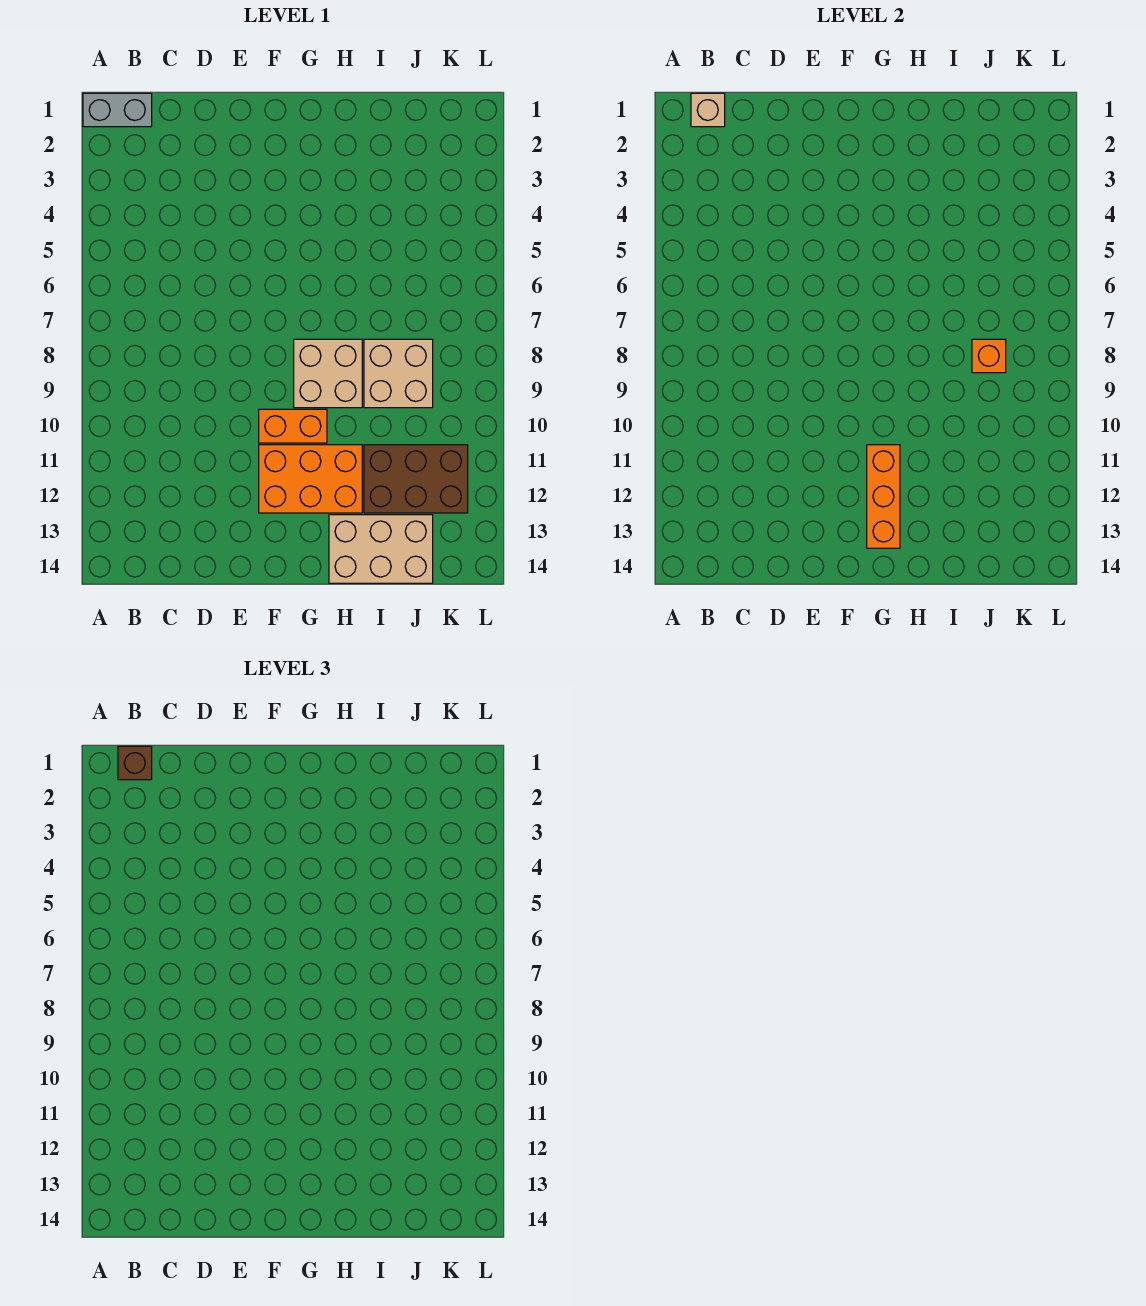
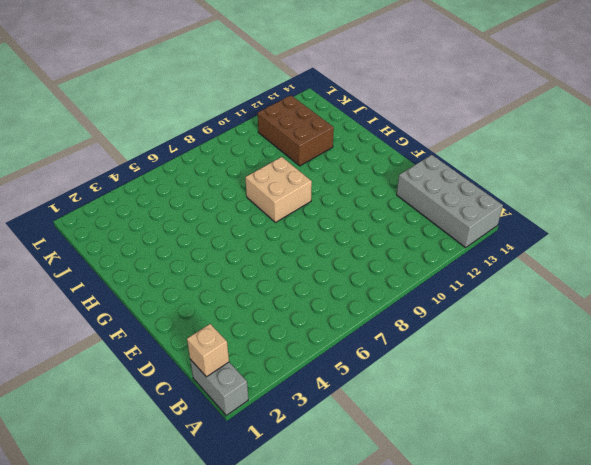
grey brick A13:D14 level 1 -> none
none -> orange brick F10:G10 level 1
none -> orange brick F11:H12 level 1

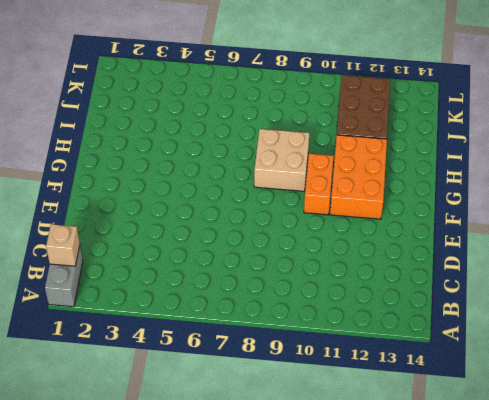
none -> tan brick H13:J14 level 1
none -> tan brick I8:J9 level 1

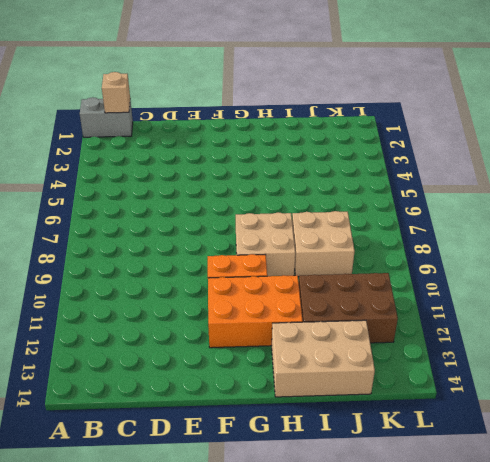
none -> orange brick G11:G13 level 2
none -> orange brick J8 level 2

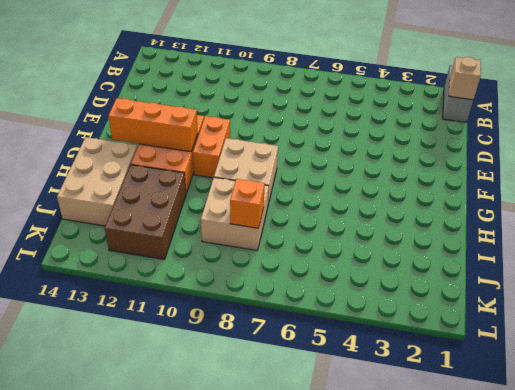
none -> brown brick B1 level 3

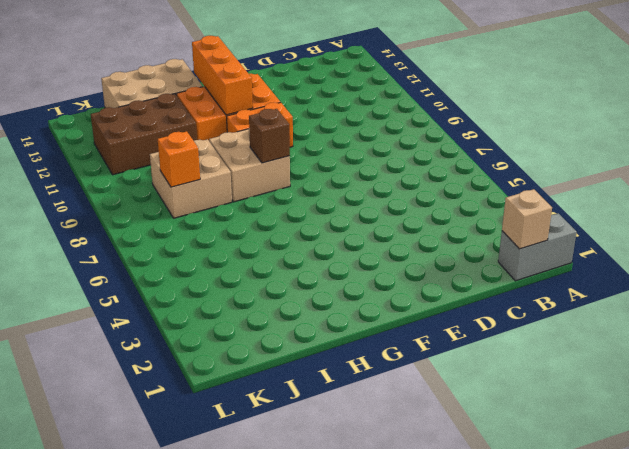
brown brick G8 level 2 -> brown brick B1 level 3

